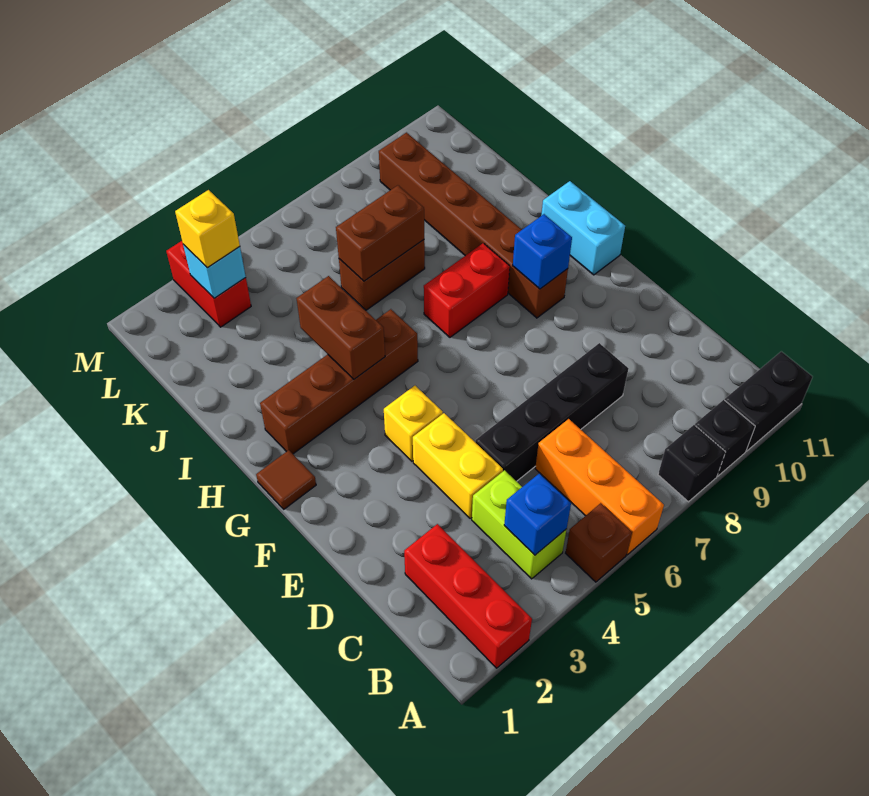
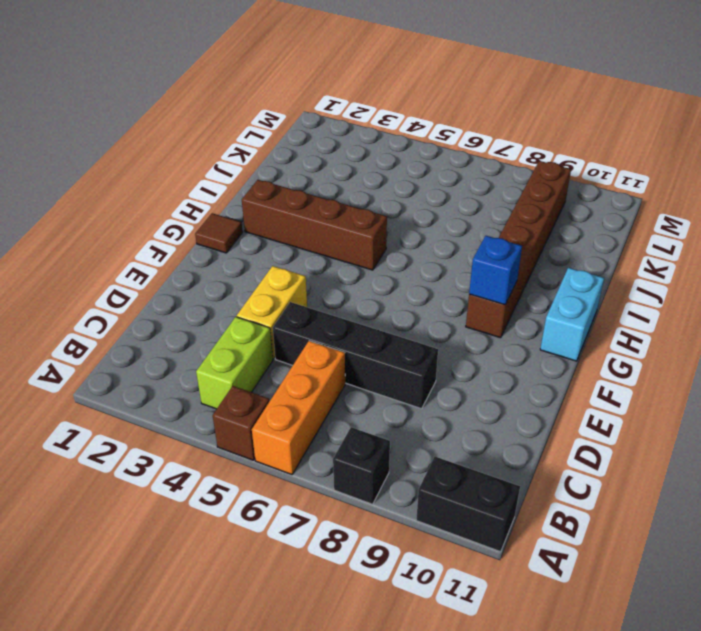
none -> red brick A2:C2 level 1
none -> black brick A9 level 1
none -> yellow brick F4 level 1

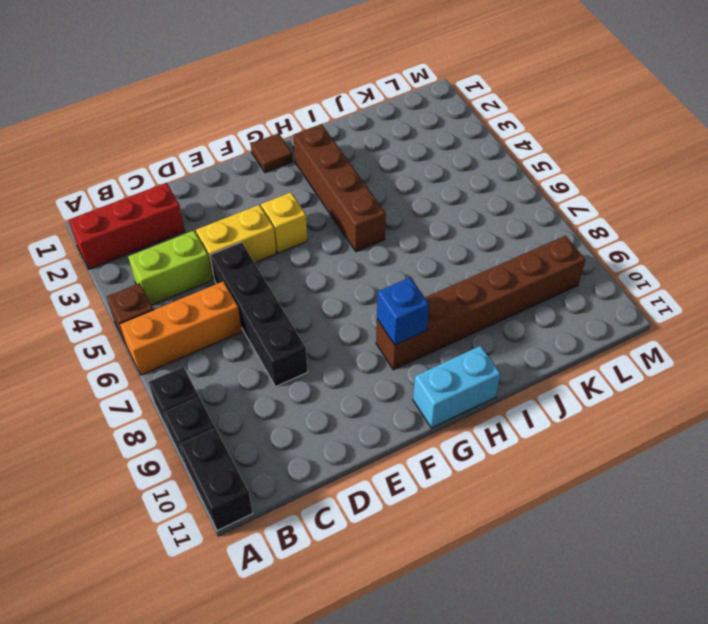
none -> red brick H7:H8 level 1
none -> brown brick J6:J7 level 1
none -> red brick L3:M3 level 1

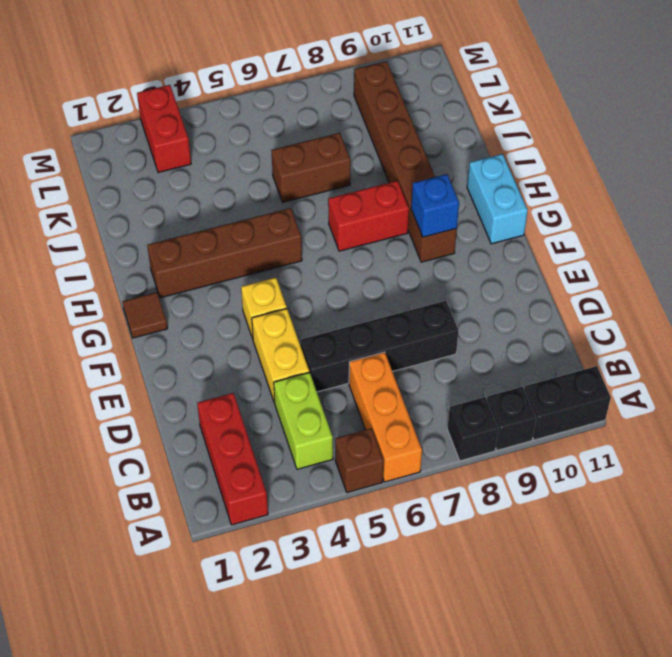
none -> blue brick B4 level 2
none -> brown brick H4:I4 level 2
none -> brown brick J6:J7 level 2

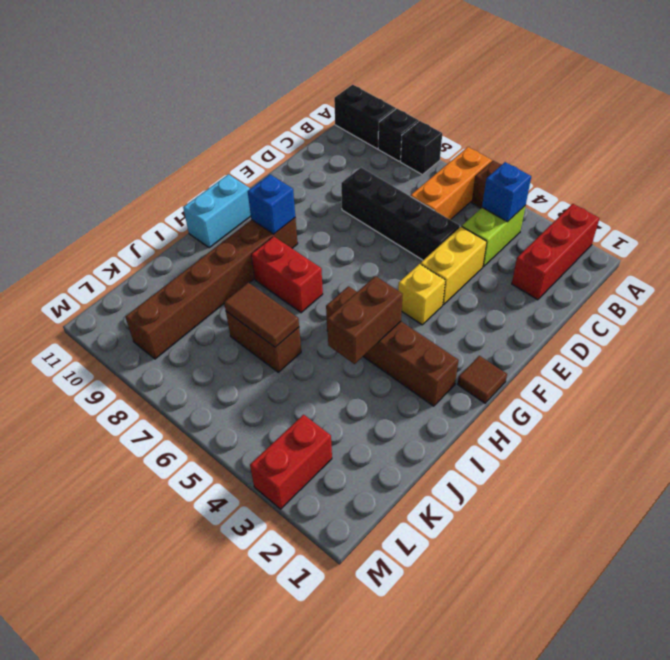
brown tile J6:J7 level 2 -> brown brick J6:J7 level 2
none -> cyan brick L3 level 2
none -> yellow brick L3 level 3

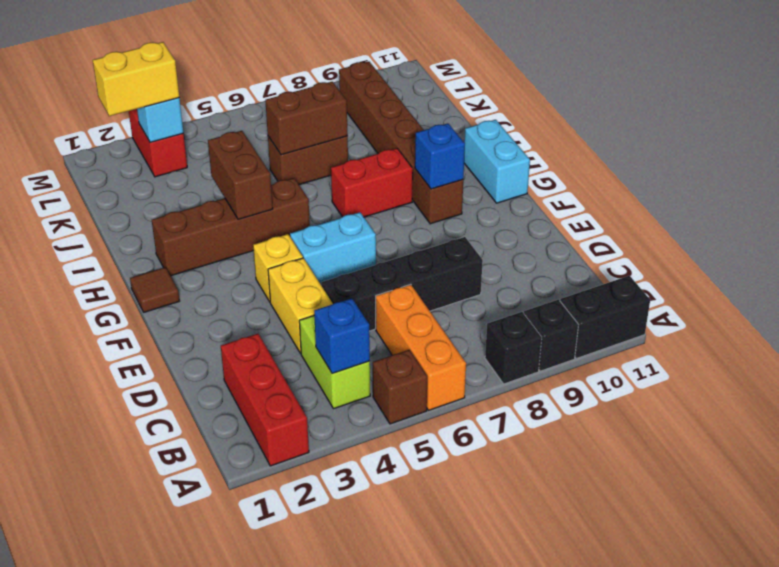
cyan brick F5:F6 level 1 -> none
yellow brick L2:L3 level 3 -> yellow brick L3 level 3

